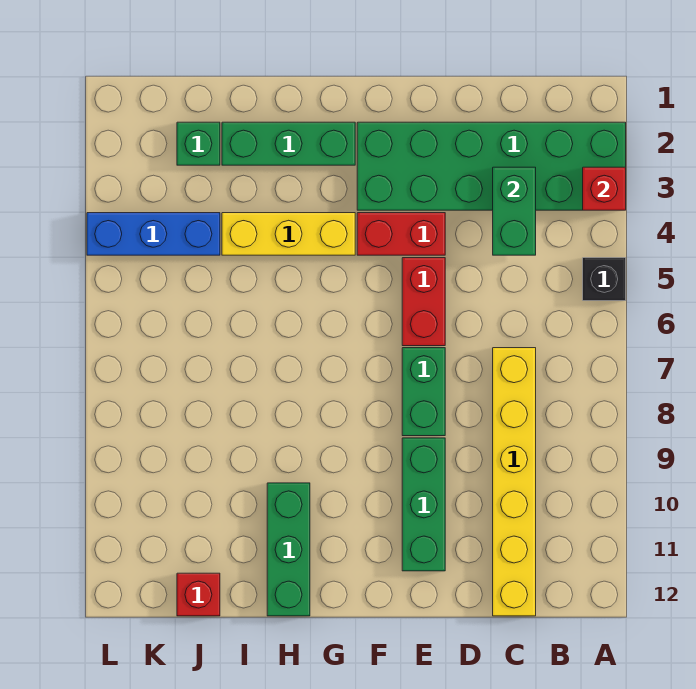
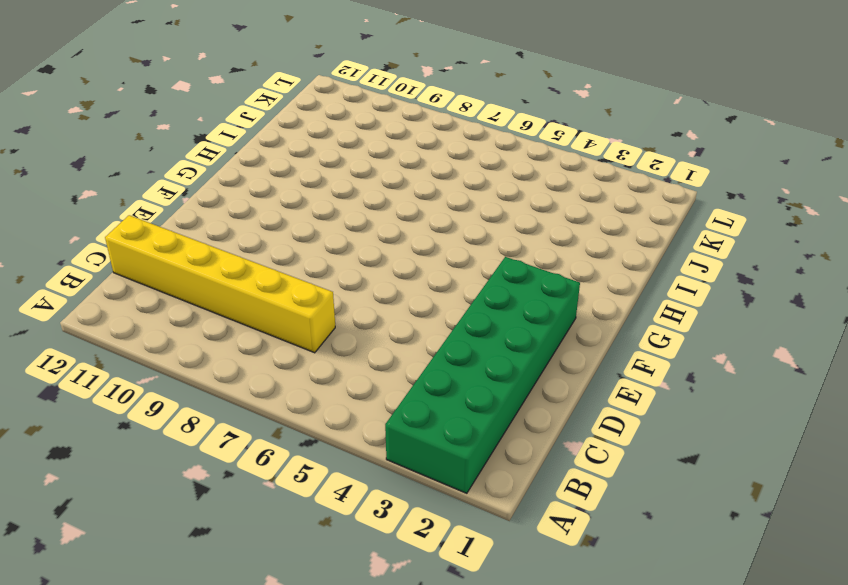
none -> black brick A5 level 1
none -> red brick E4:F4 level 1
none -> red brick E5:E6 level 1

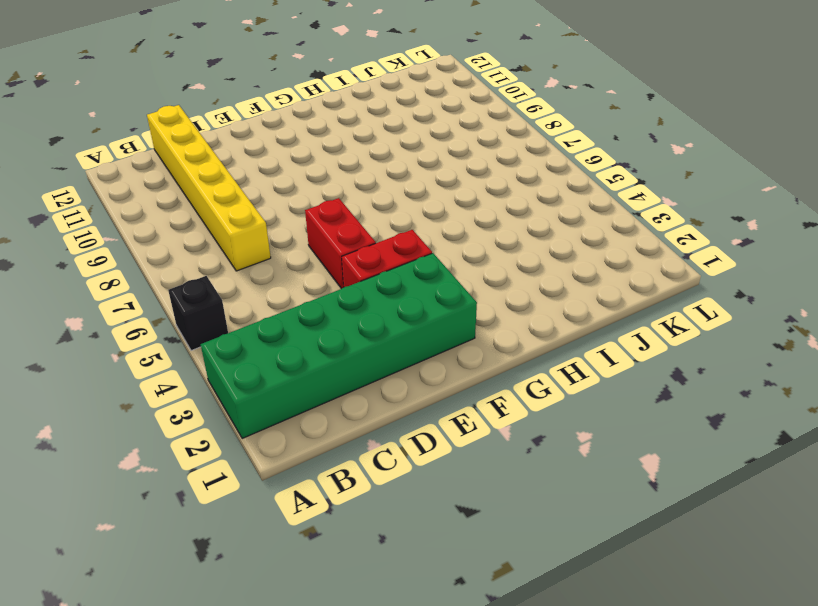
none -> green brick E7:E8 level 1
none -> green brick E9:E11 level 1
none -> green brick G2:I2 level 1

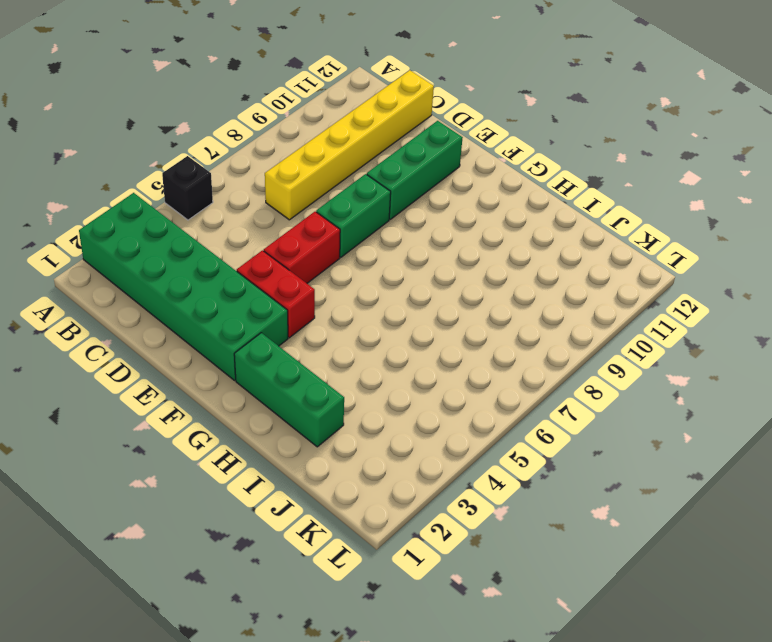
none -> yellow brick G4:I4 level 1
none -> green brick H10:H12 level 1
none -> green brick J2 level 1

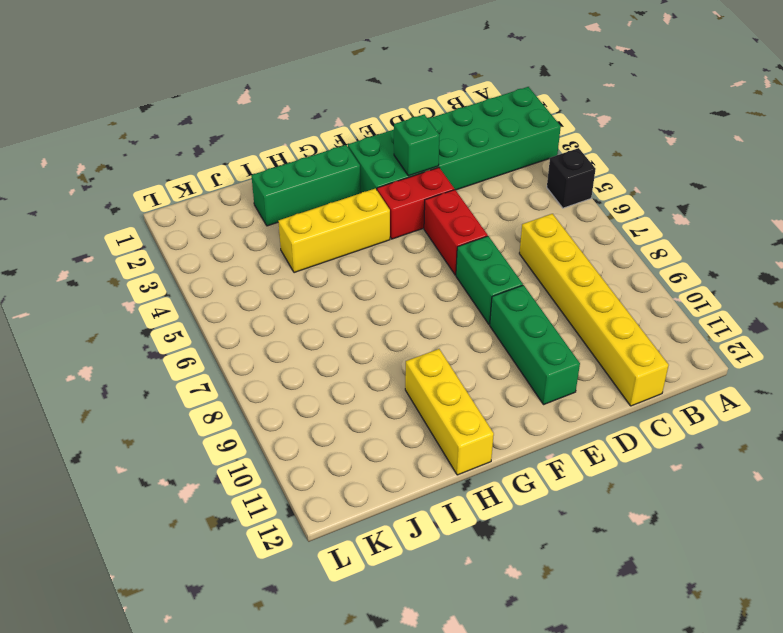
green brick E3 level 2 -> green brick J2 level 1
yellow brick H10:H12 level 1 -> green brick H10:H12 level 1
none -> blue brick J4:L4 level 1
none -> red brick J12 level 1
none -> red brick A3 level 2

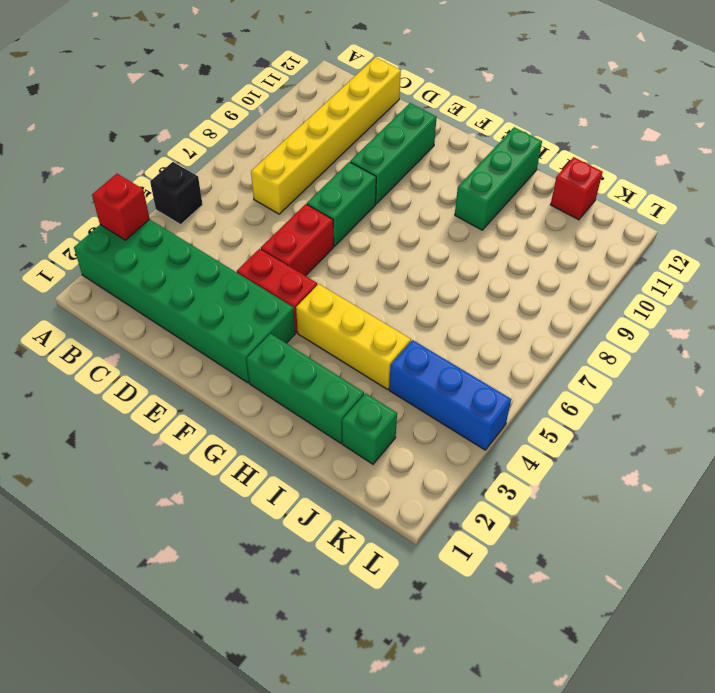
none -> green brick C3:C4 level 2

